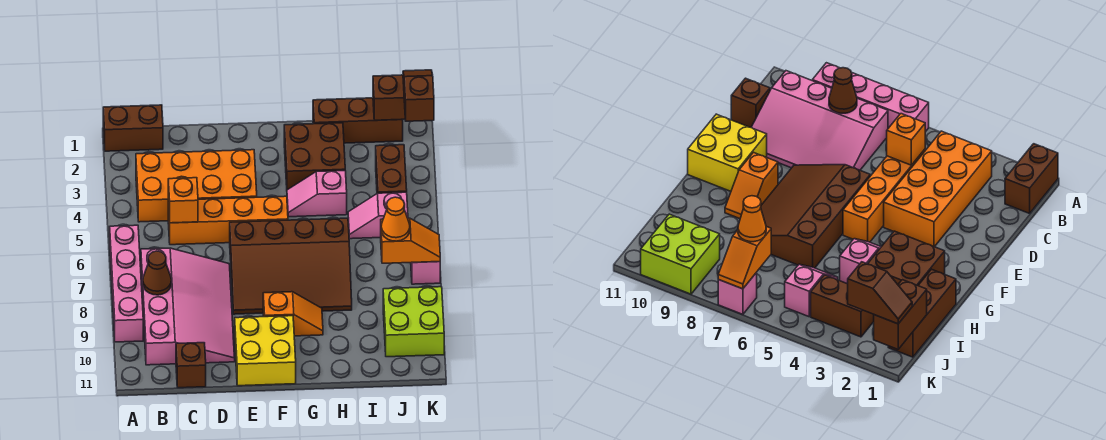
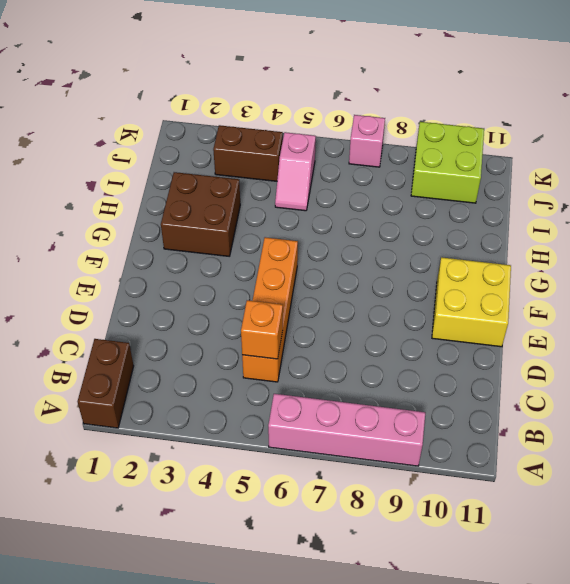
none -> orange brick B3:E4 level 1
none -> pink slope B7:D10 level 1 top B
none -> brown brick C11 level 1

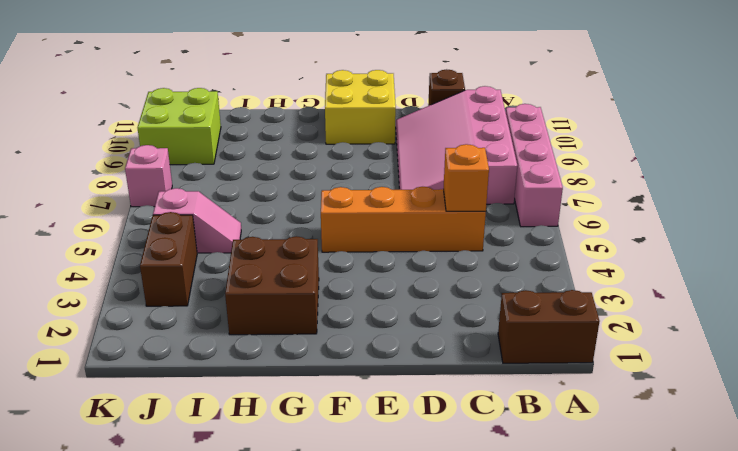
none -> orange brick B3:E4 level 1
none -> brown slope E6:H8 level 1 top 6
none -> orange slope F9:G9 level 1 top F

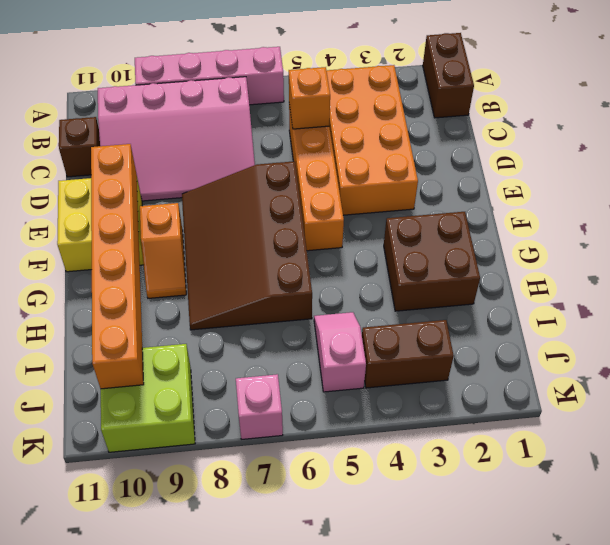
orange brick E10:J10 level 2 -> none
none -> pink slope G4:H4 level 1 top H
none -> brown brick H1:J1 level 1
none -> brown cone B8 level 2

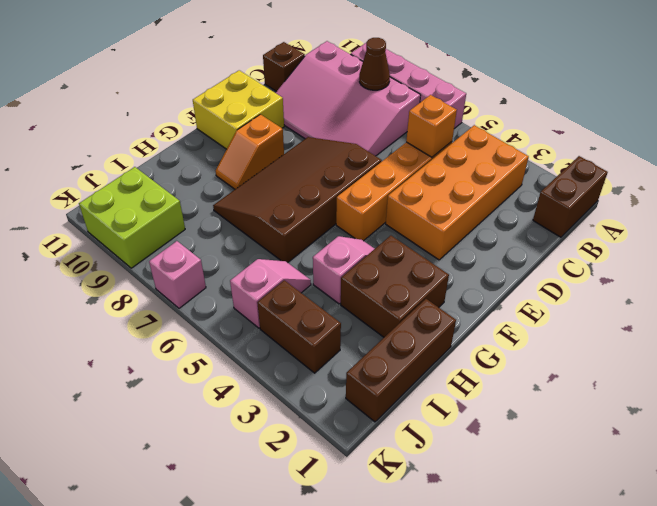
none -> brown brick J1:K1 level 2
none -> orange slope J7:K7 level 2 top J
none -> orange cone J7 level 3

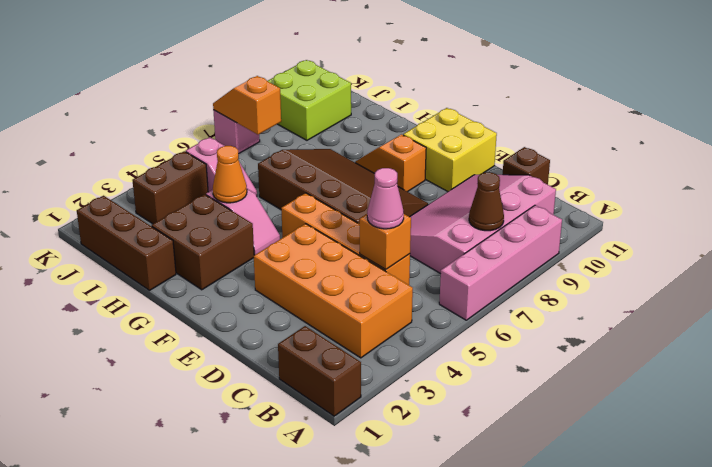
pink cone C5 level 3 -> none
orange cone H4 level 2 -> orange cone J7 level 3
none -> brown brick J1:K1 level 2
none -> brown slope K1:K2 level 3 top 2

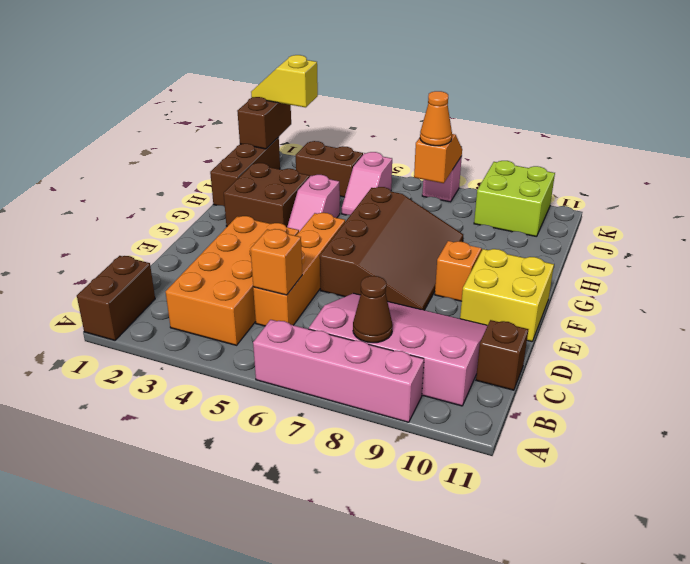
yellow slope K1:K2 level 3 top 2 -> brown slope K1:K2 level 3 top 2

